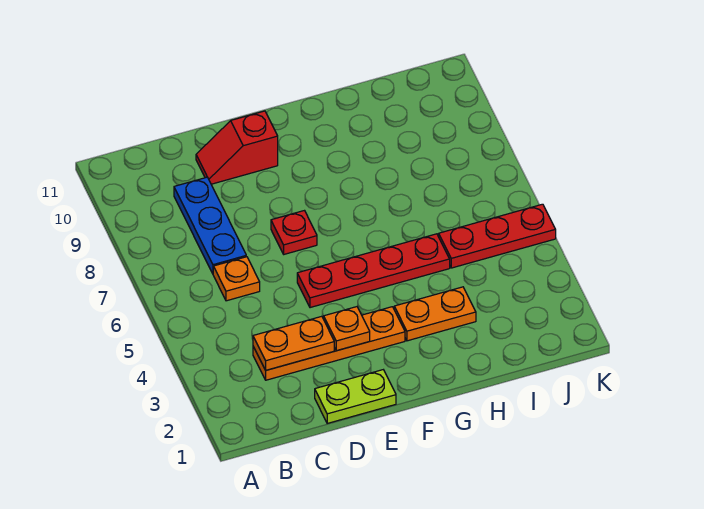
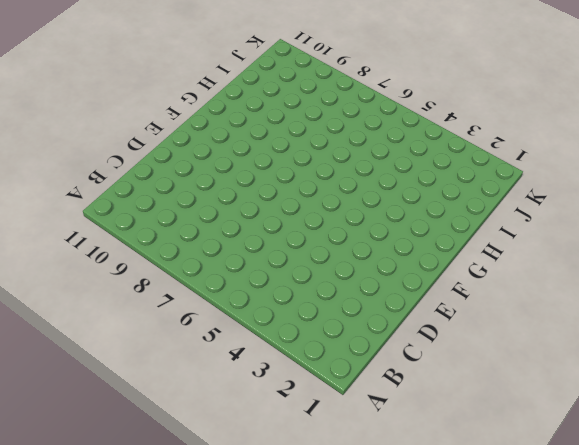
none -> orange plate C3:F3 level 1
none -> orange plate C6 level 1

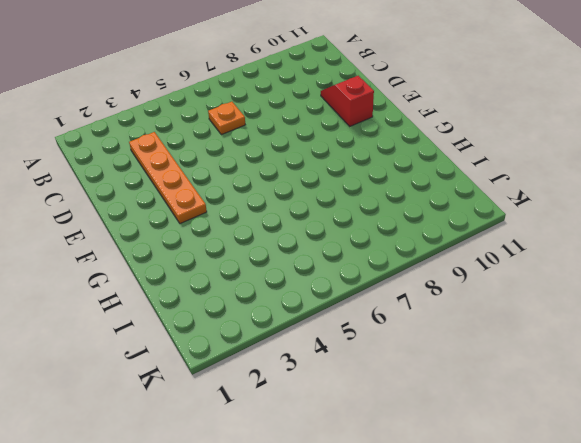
none -> blue plate C7:C9 level 1
none -> lime plate D1:E1 level 1

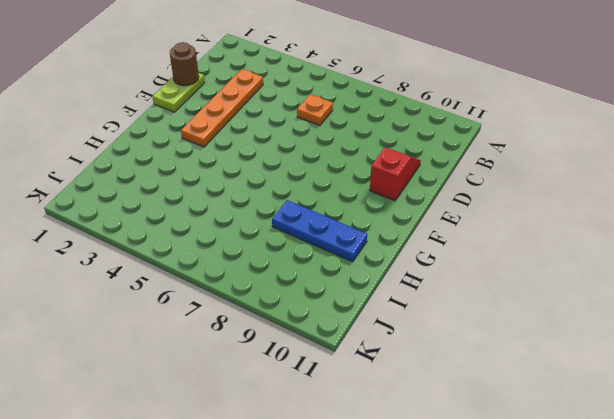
brown round brick D1 level 2 -> none
blue plate H8:H10 level 1 -> blue plate C7:C9 level 1
none -> red plate E5:H5 level 1
none -> red plate E7 level 1

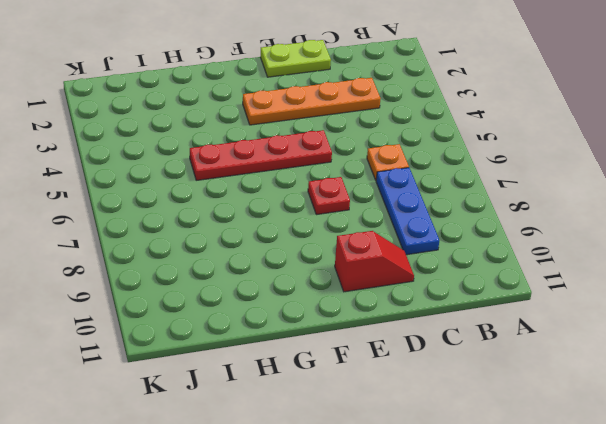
none -> orange plate G3:H3 level 1
none -> red plate I5:K5 level 1

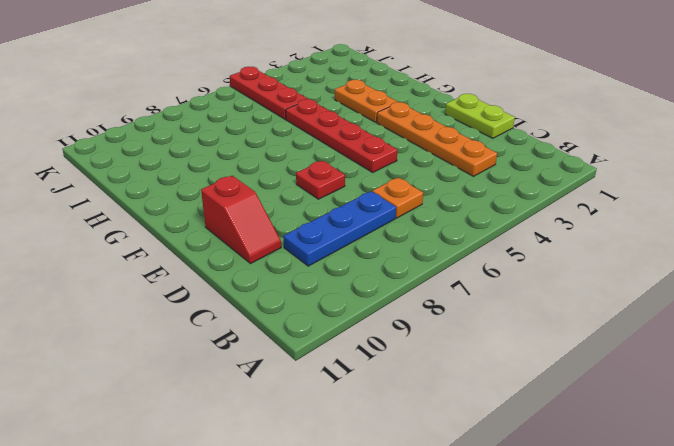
none -> orange plate C3:D3 level 2
none -> orange plate E3 level 2

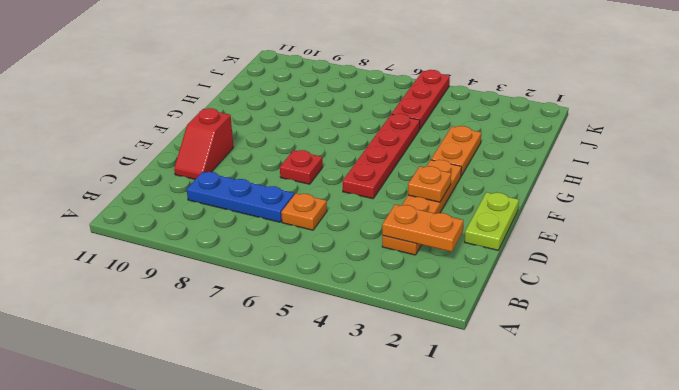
orange plate C2:C3 level 2 -> orange plate C3:D3 level 2

